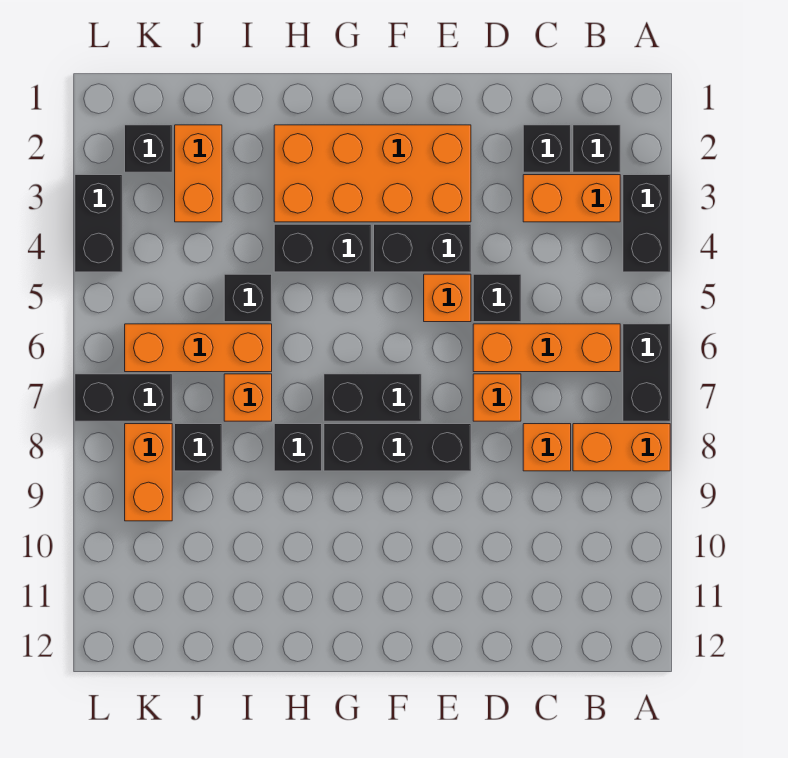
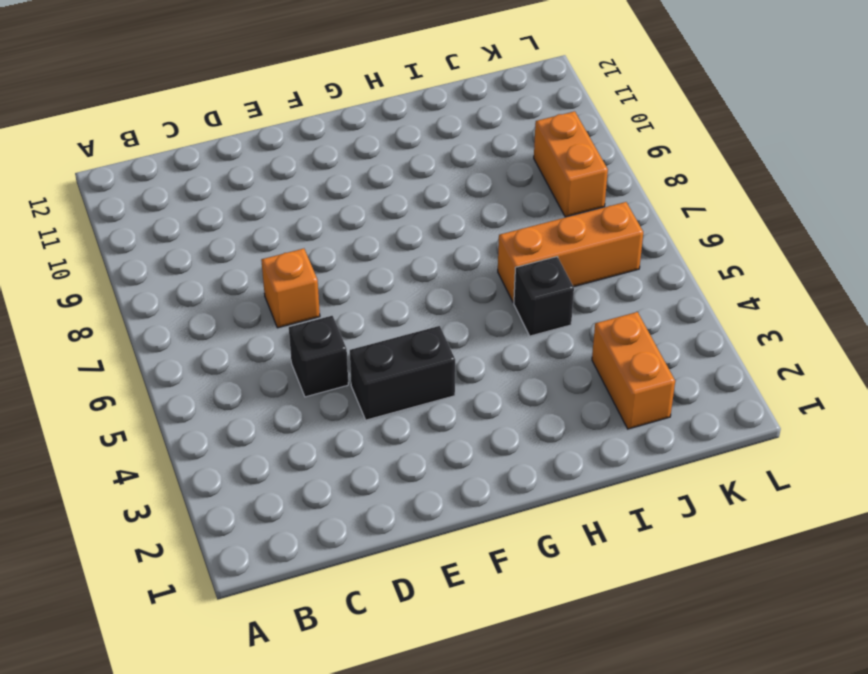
none -> black brick A3:A4 level 1
none -> black brick A6:A7 level 1
none -> orange brick A8:B8 level 1

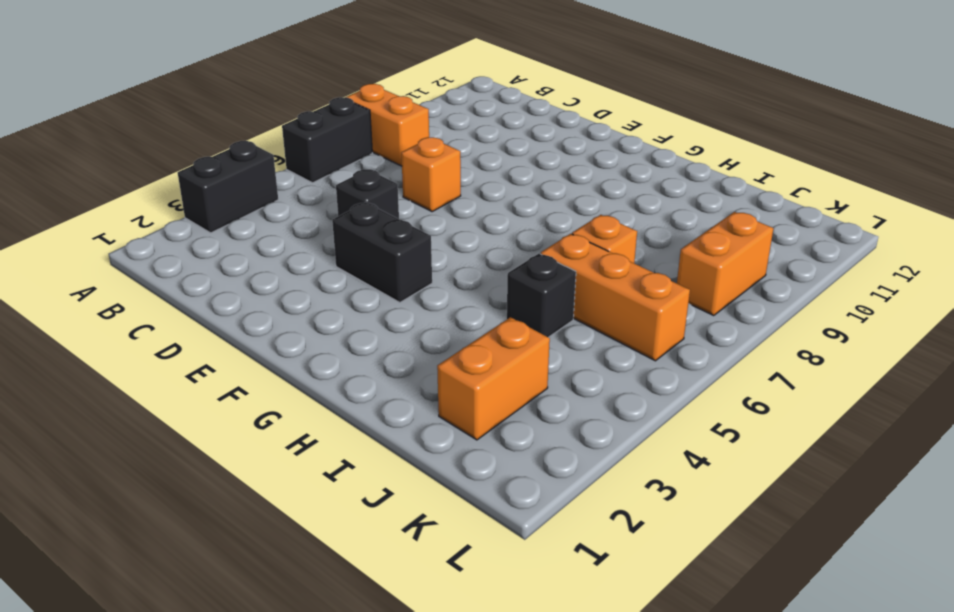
none -> black brick B2 level 1
none -> orange brick B3:C3 level 1
none -> orange brick B6:D6 level 1

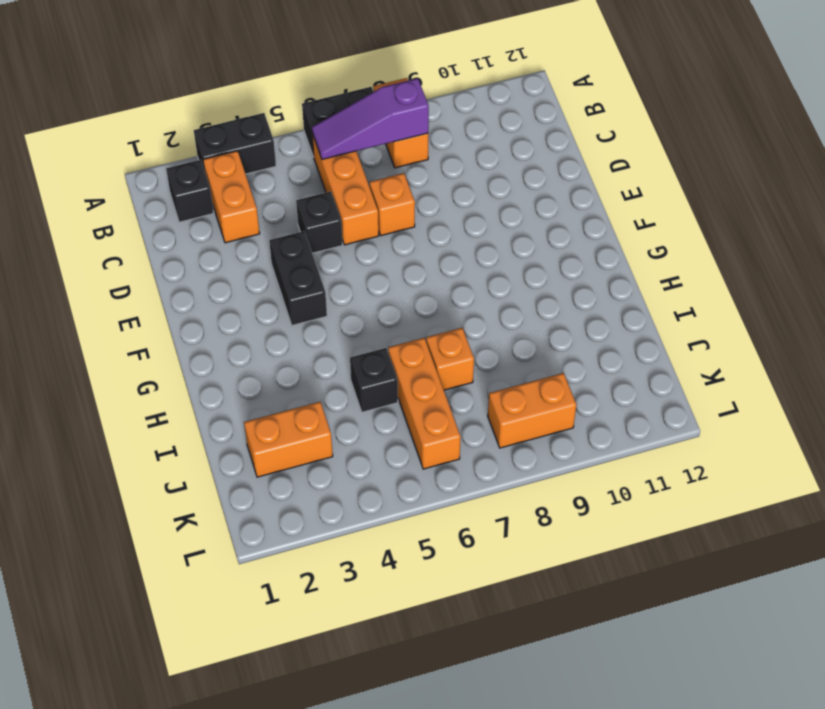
purple slope B6:B8 level 2 top 8 -> none
none -> black brick C2 level 1
none -> orange brick C8 level 1
none -> orange brick E2:H3 level 1

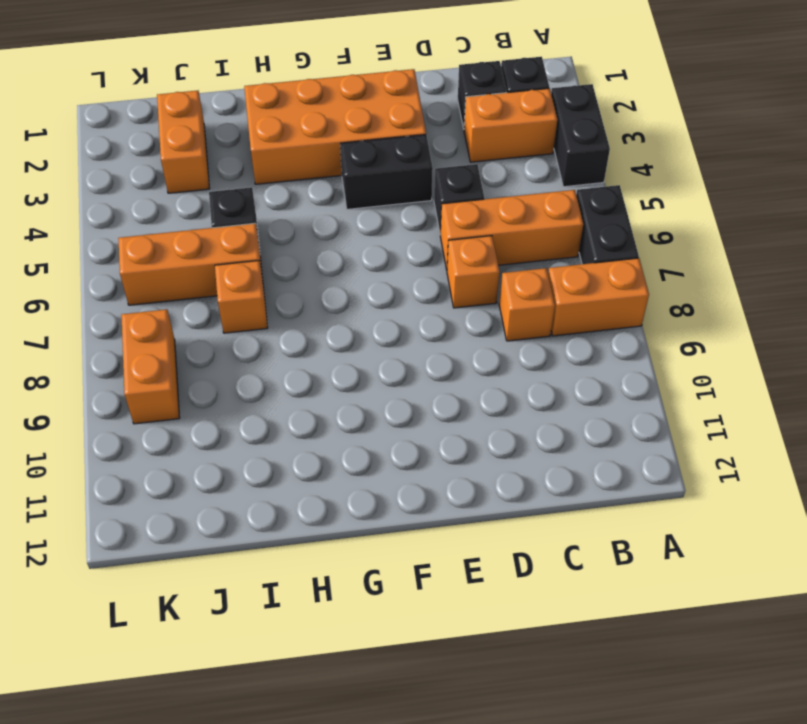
none -> orange brick E5 level 1
none -> black brick E8:G8 level 1
none -> black brick F7:G7 level 1

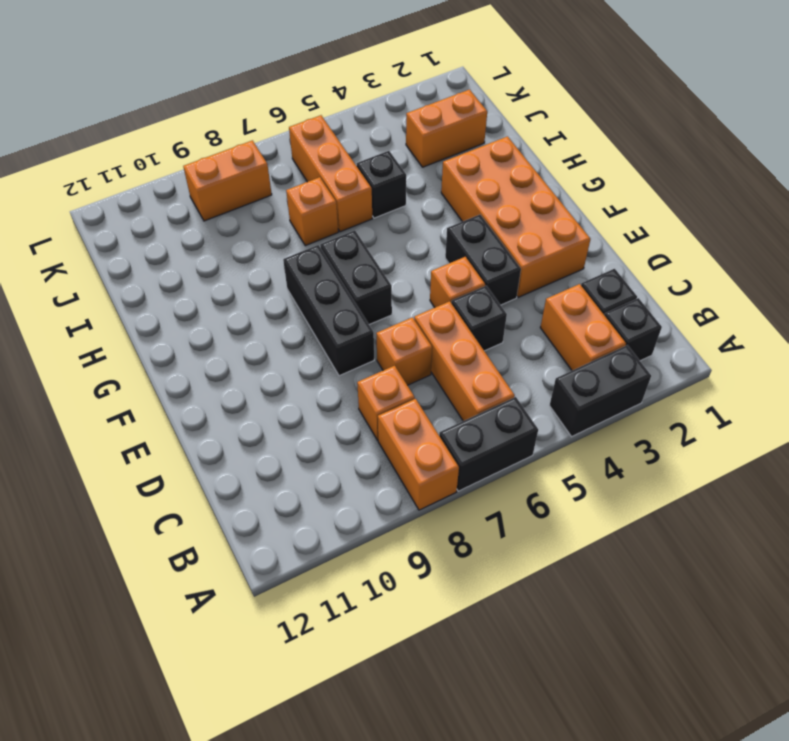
none -> black brick G4:H4 level 1
none -> black brick H8 level 1
none -> black brick J8 level 1

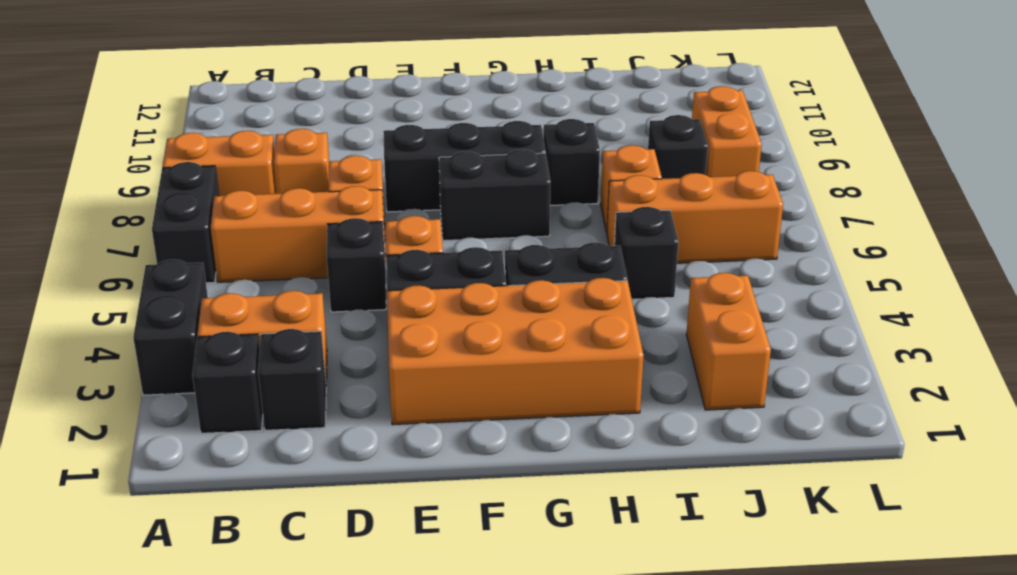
none -> black brick K2 level 1
none -> black brick K7:L7 level 1
none -> black brick L3:L4 level 1

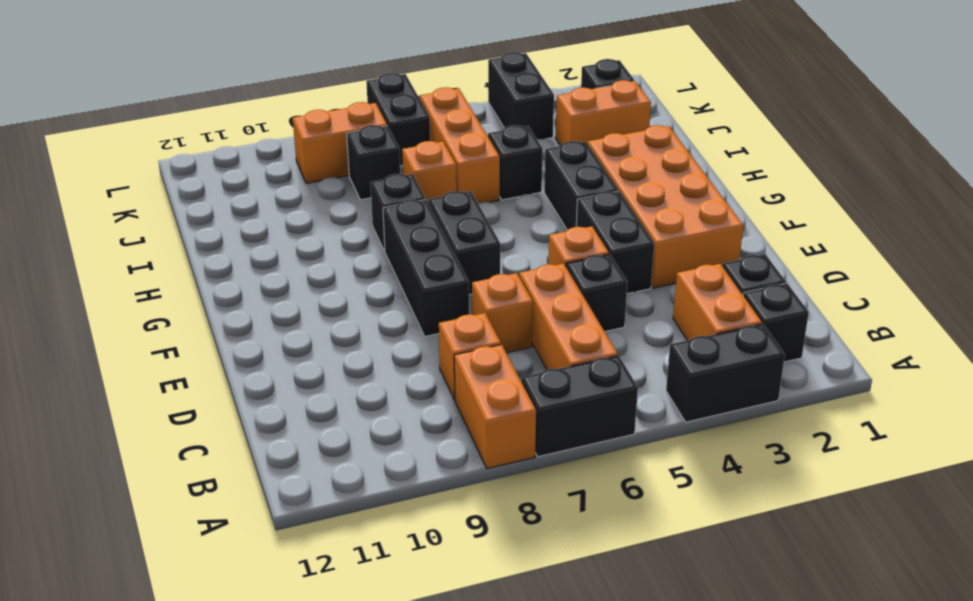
black brick K4:L4 level 1 -> black brick L3:L4 level 1

